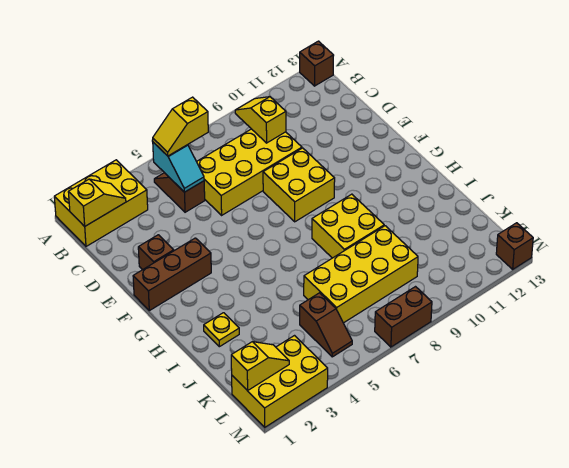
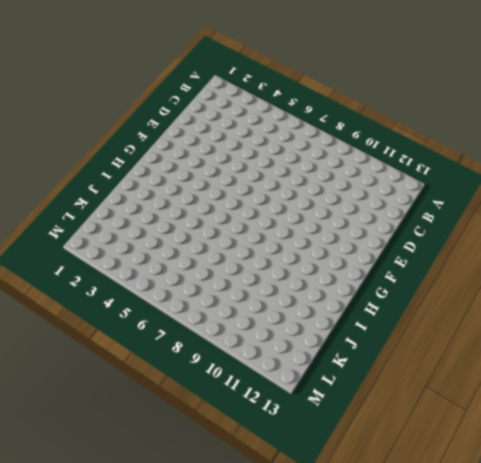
none -> yellow brick A1:B3 level 1
none -> brown brick A13 level 1
none -> brown slope B5:C5 level 1 top C

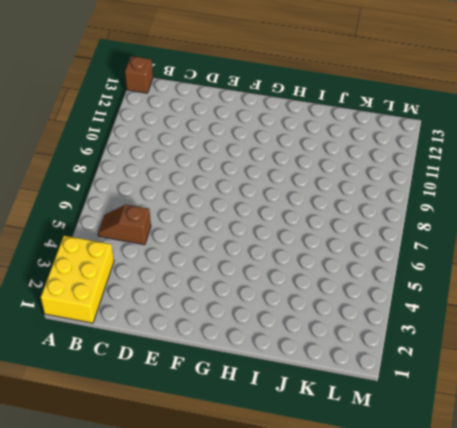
none -> yellow brick C6:D9 level 1
none -> brown brick E2 level 1
none -> yellow brick E8:F9 level 1

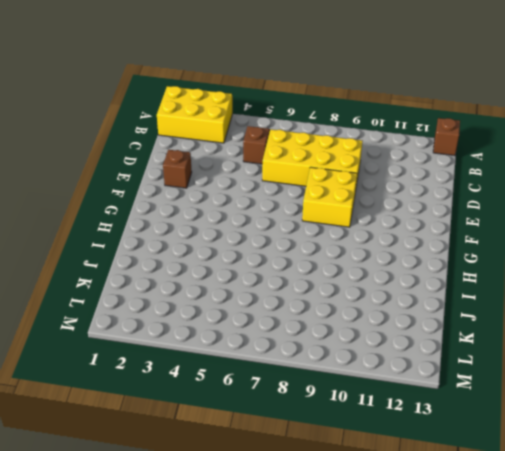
none -> brown brick F1:F3 level 1
none -> yellow brick H8:I9 level 1
none -> yellow plate I2 level 1

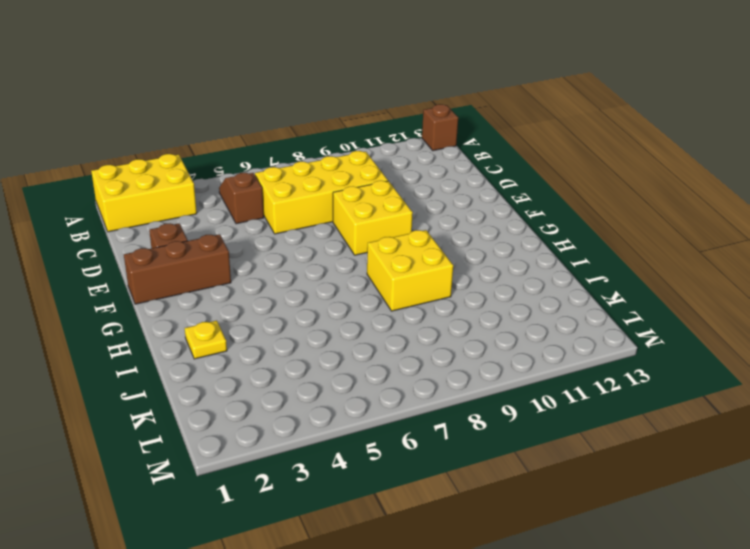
none -> yellow brick J6:K9 level 1
none -> brown slope K5:L5 level 1 top K
none -> yellow brick L1:M3 level 1

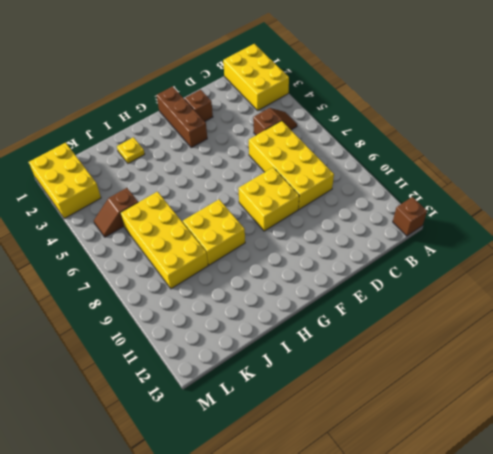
none -> brown brick M7:M8 level 1
none -> brown brick M13 level 1
none -> yellow slope B1:B2 level 2 top 1

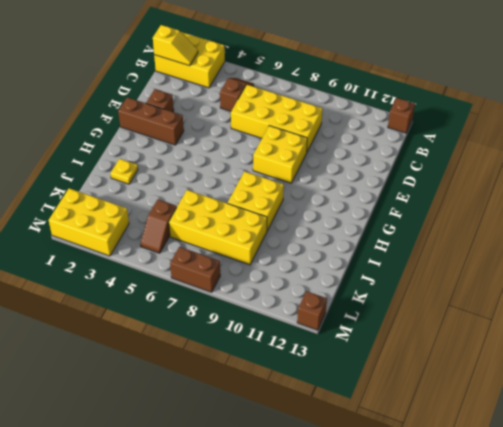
none -> cyan slope B5:C5 level 2 top B
none -> yellow slope B9:C9 level 2 top C
none -> yellow slope L1:L2 level 2 top 1

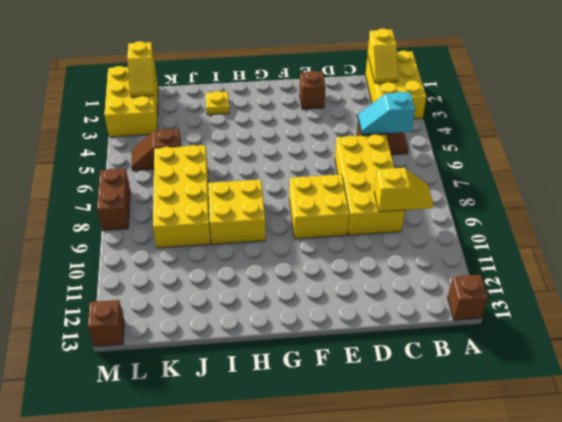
none -> brown brick F1:F3 level 1
none -> yellow slope B5:B6 level 3 top 6

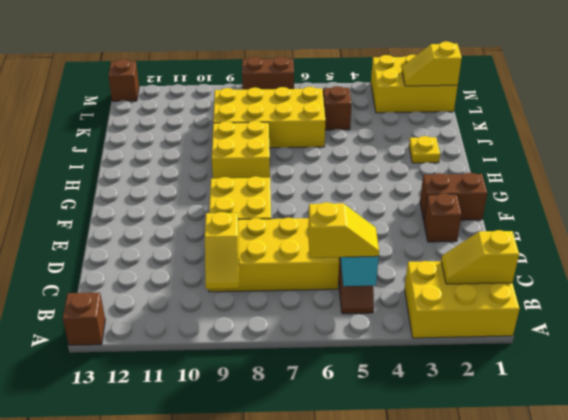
brown brick F1:F2 level 1 -> brown brick F1:F3 level 1

